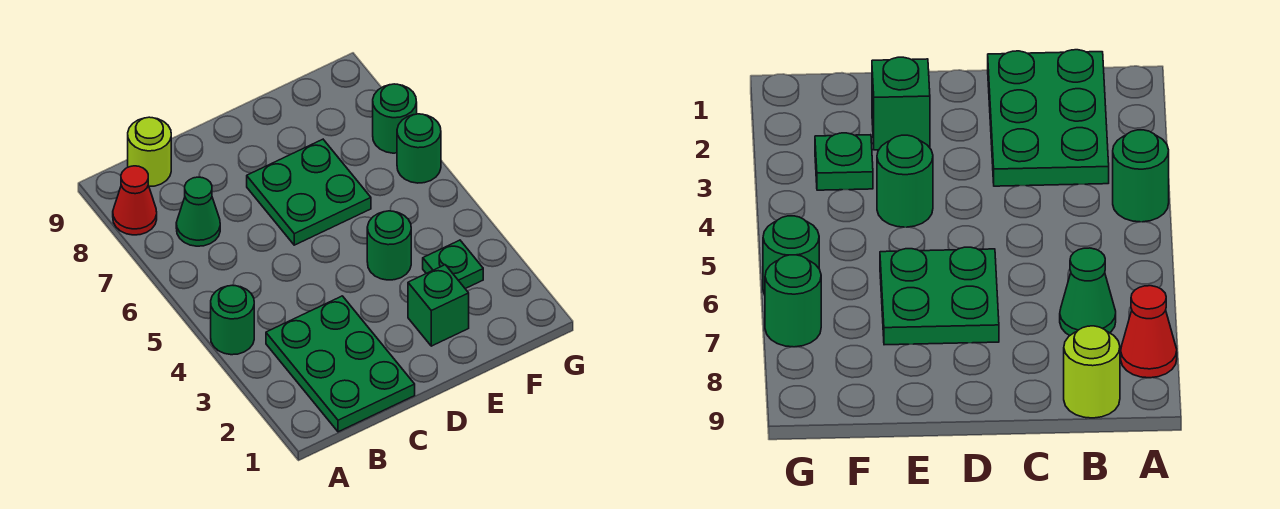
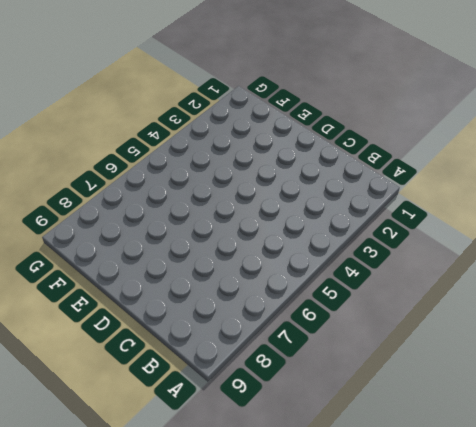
none -> green round brick A4 level 1
none -> red cone A8 level 1

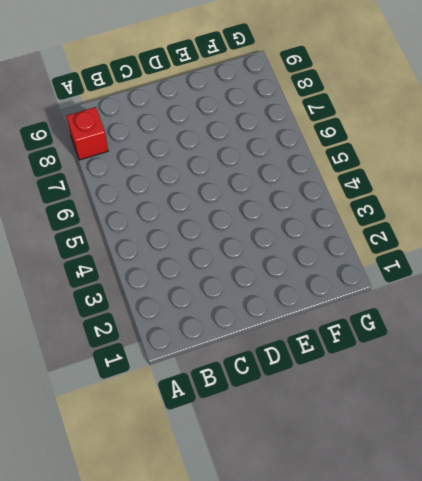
red brick A8 level 1 -> red cone A8 level 1
none -> green round brick A4 level 1
none -> green plate B1:C3 level 1

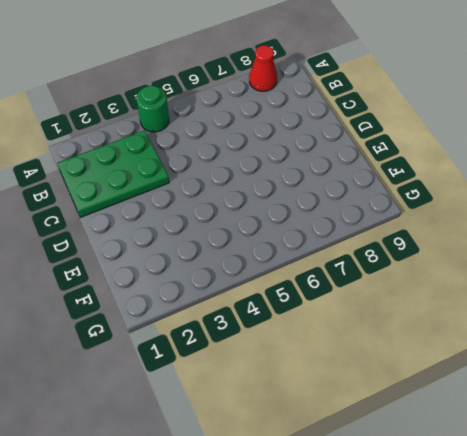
none -> green cone B7 level 1
none -> lime round brick B9 level 1

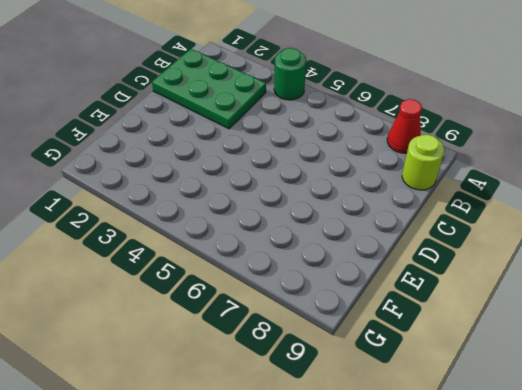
none -> green cone B7 level 1
none -> green plate D6:E7 level 1

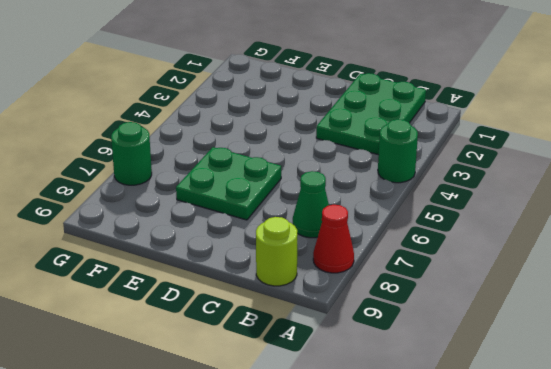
none -> green brick E2 level 1
none -> green round brick E4 level 1

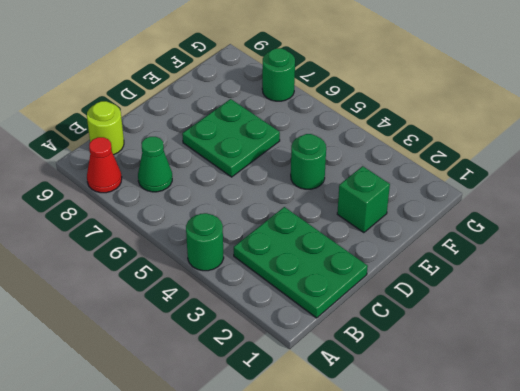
none -> green plate F3 level 1
none -> green round brick G6 level 1

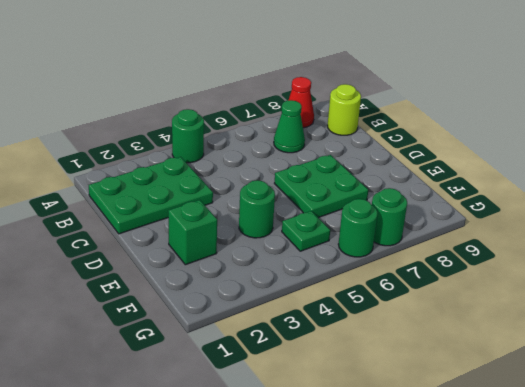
green plate F5 level 1 -> green plate F3 level 1

